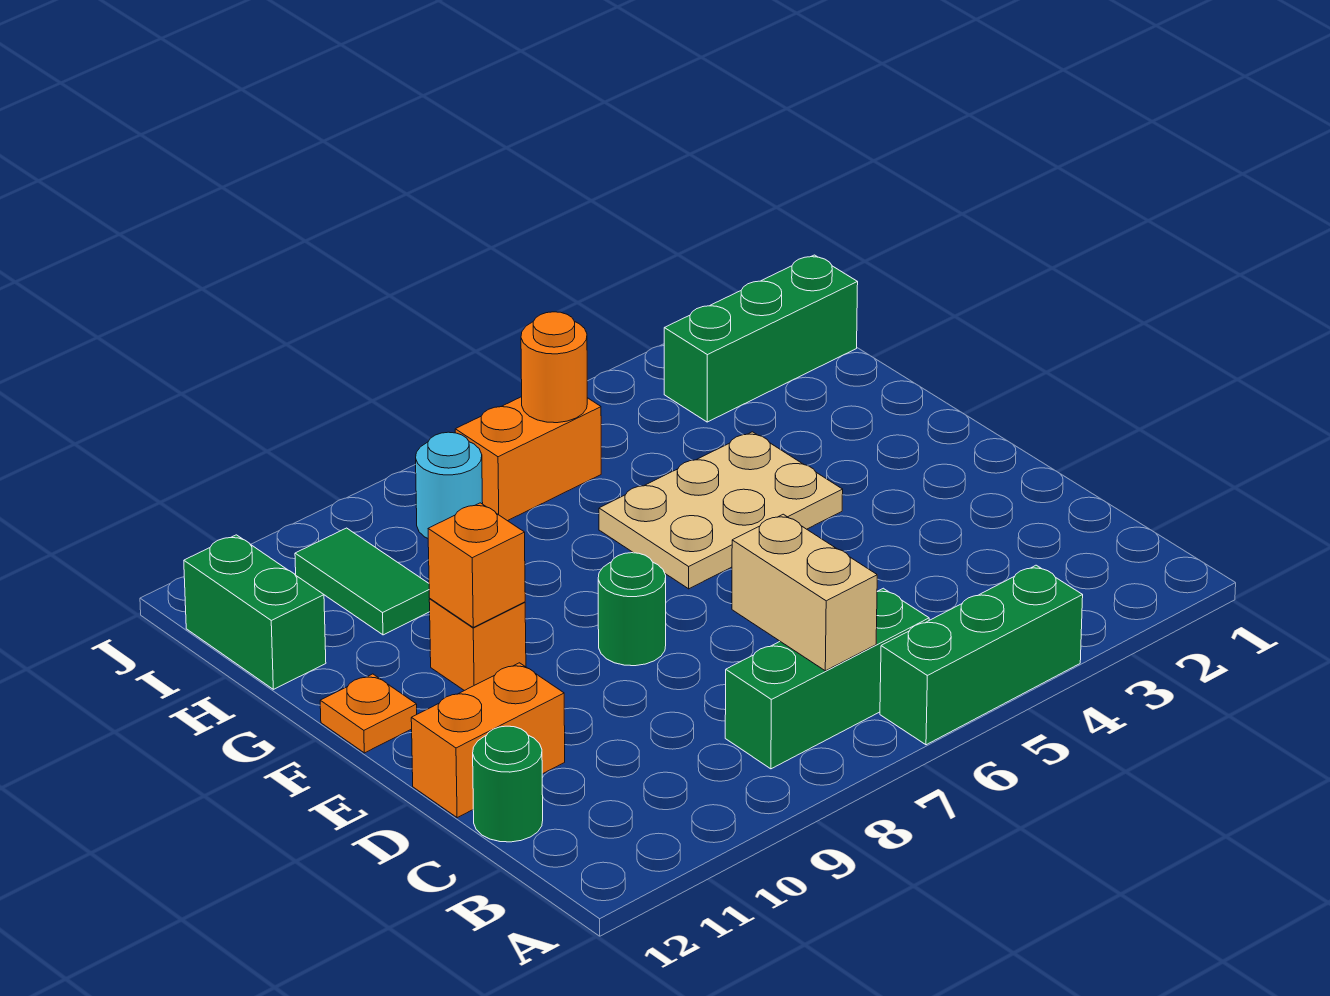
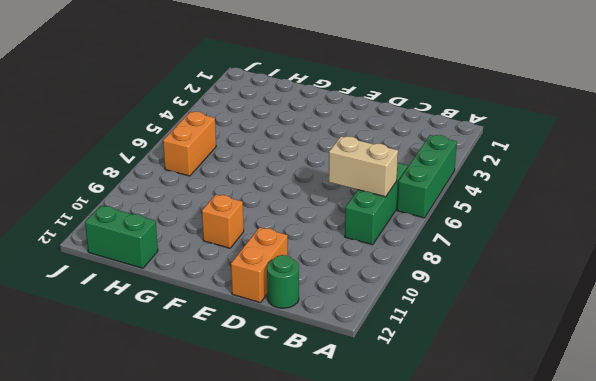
none -> green round brick E8 level 1
none -> tan plate F4:G6 level 1
none -> orange plate F12 level 1

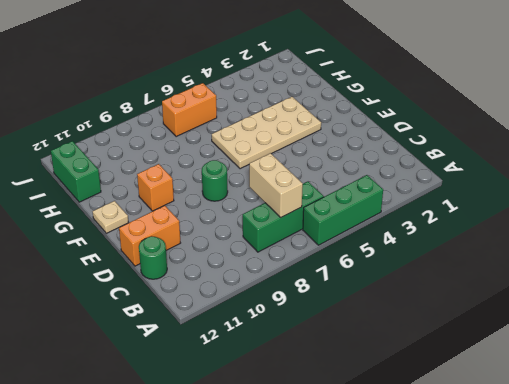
tan plate F3:G6 level 1 -> tan plate F4:G6 level 1
tan plate F12 level 1 -> orange plate F12 level 1
none -> green tile H10:I10 level 1
none -> green brick I1:I3 level 1
none -> cyan round brick I8 level 1

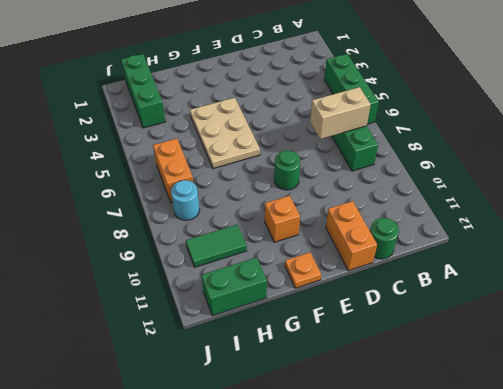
none -> orange brick F10 level 2
none -> orange round brick I6 level 2

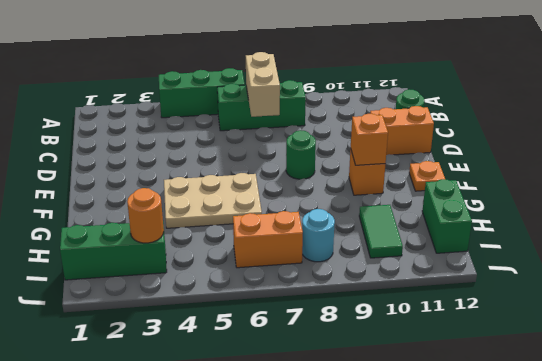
orange round brick I3 level 2 -> orange round brick I6 level 2

